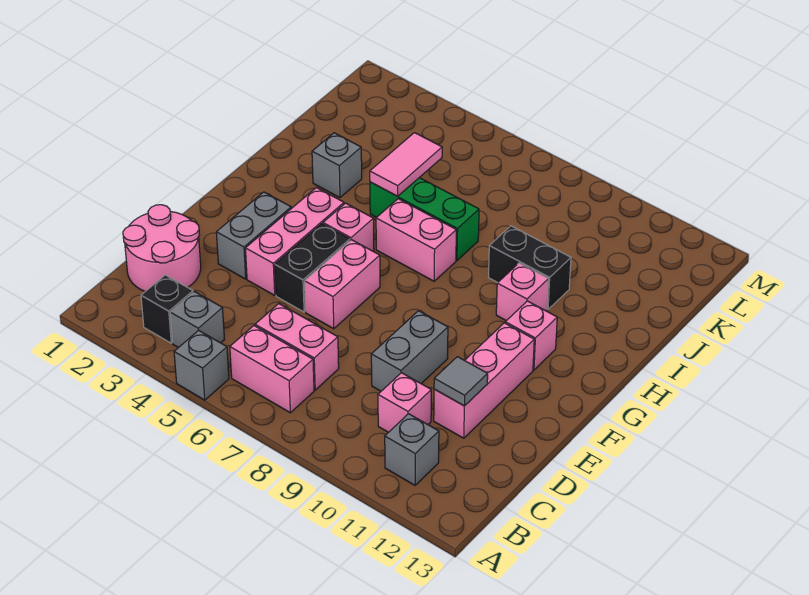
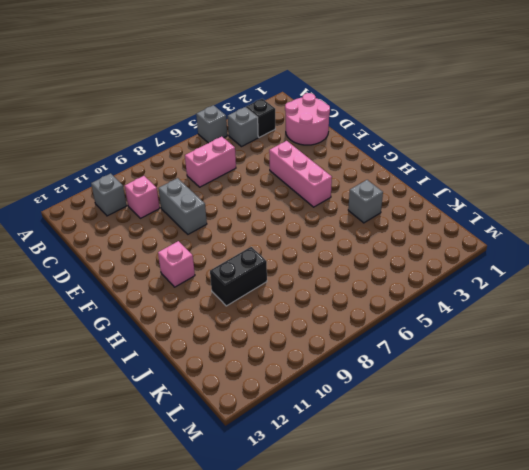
none -> pink brick B6:B7 level 1
none -> pink brick D11:F11 level 1
none -> grey brick E3:F3 level 1

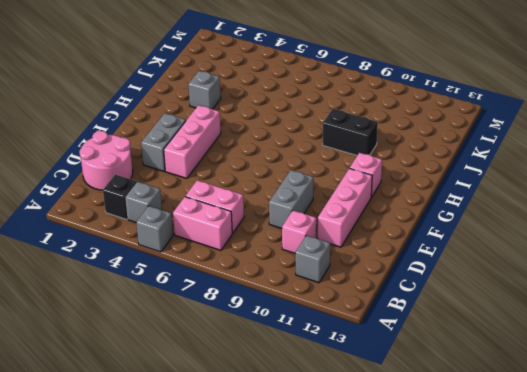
none -> black brick E5:F5 level 1
none -> pink brick E6:F6 level 1
none -> pink brick G5 level 1

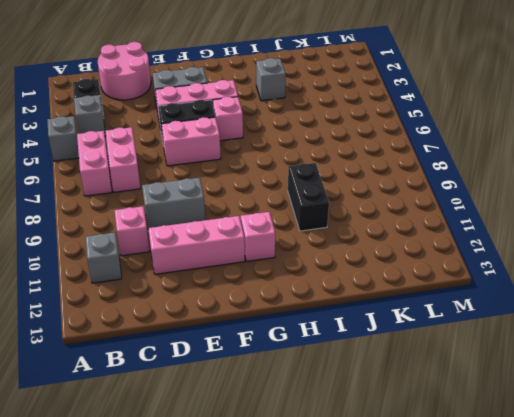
none -> pink brick H6:H7 level 1
none -> pink brick H10 level 1
none -> green brick I5:I7 level 1

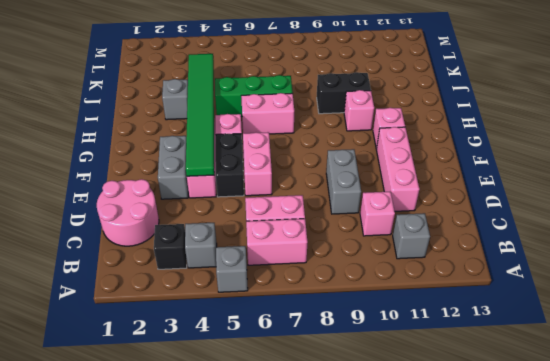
green tile E4:J4 level 2 -> none
none -> grey tile D11 level 2
none -> pink tile I5:J5 level 2

